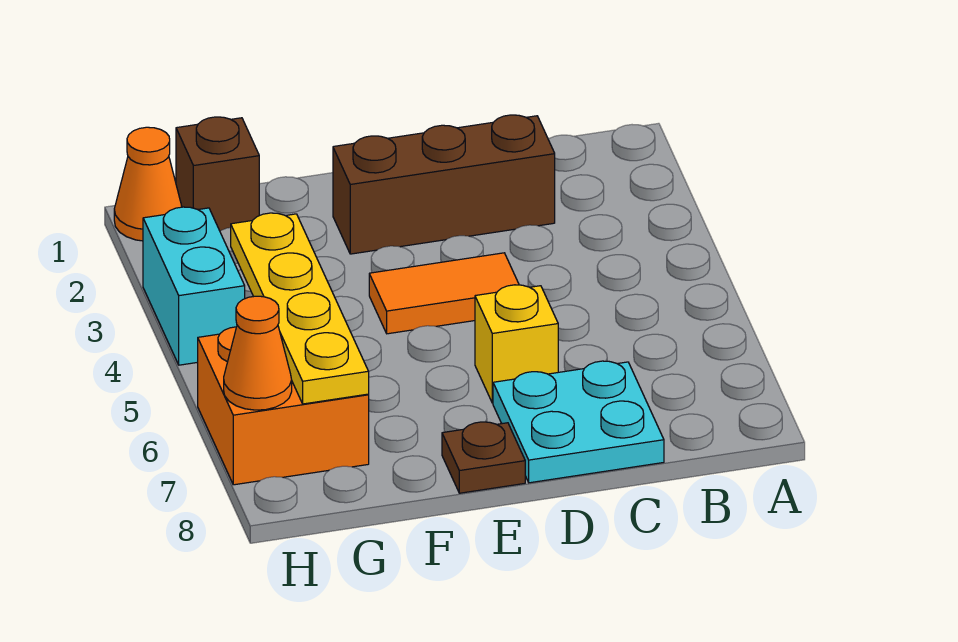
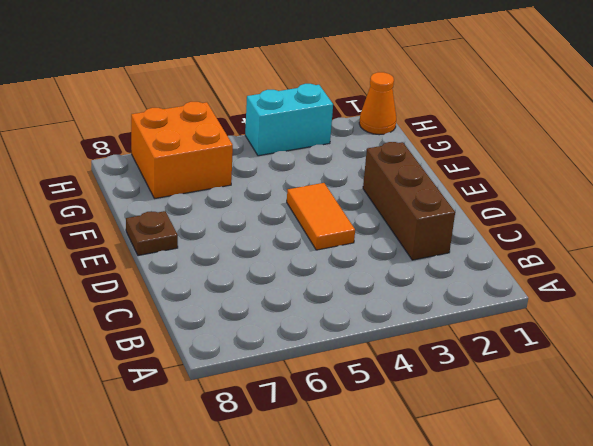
none -> cyan plate C7:D8 level 1
none -> yellow brick D6 level 1

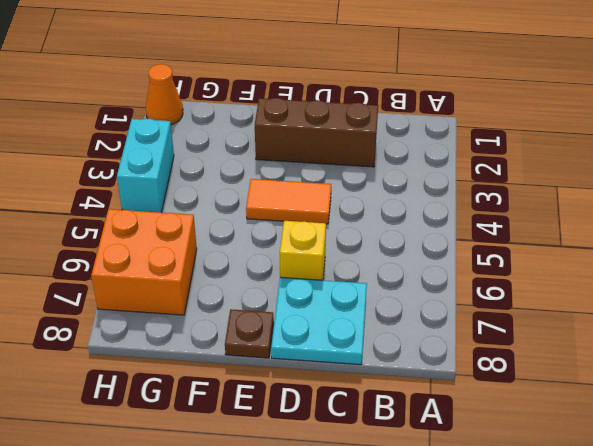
none -> brown brick G1 level 1
none -> yellow plate G4:G7 level 2

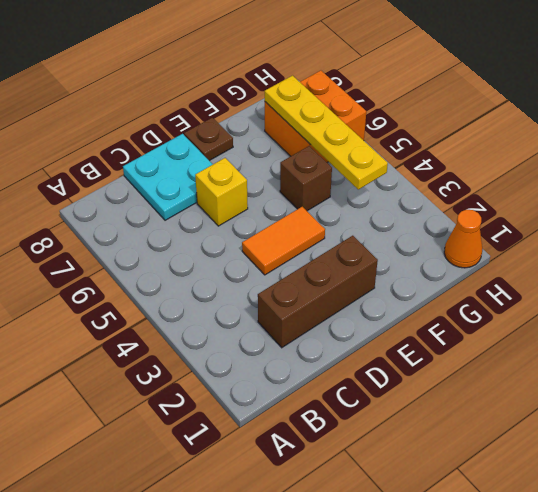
brown brick F5 level 1 -> brown brick G1 level 1
none -> cyan brick H3:H4 level 1
none -> orange cone H7 level 2

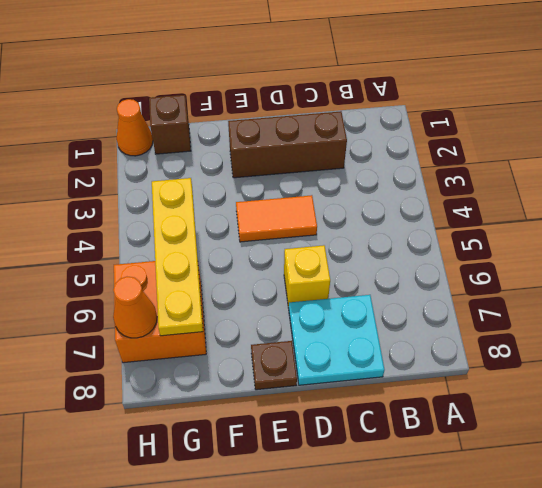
none -> cyan brick H3:H4 level 1

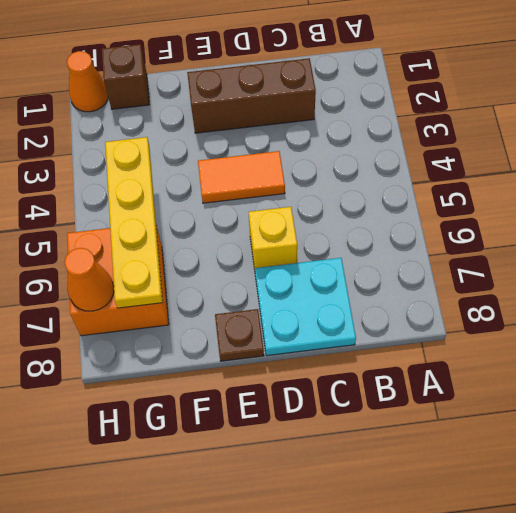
none -> cyan brick H3:H4 level 1

